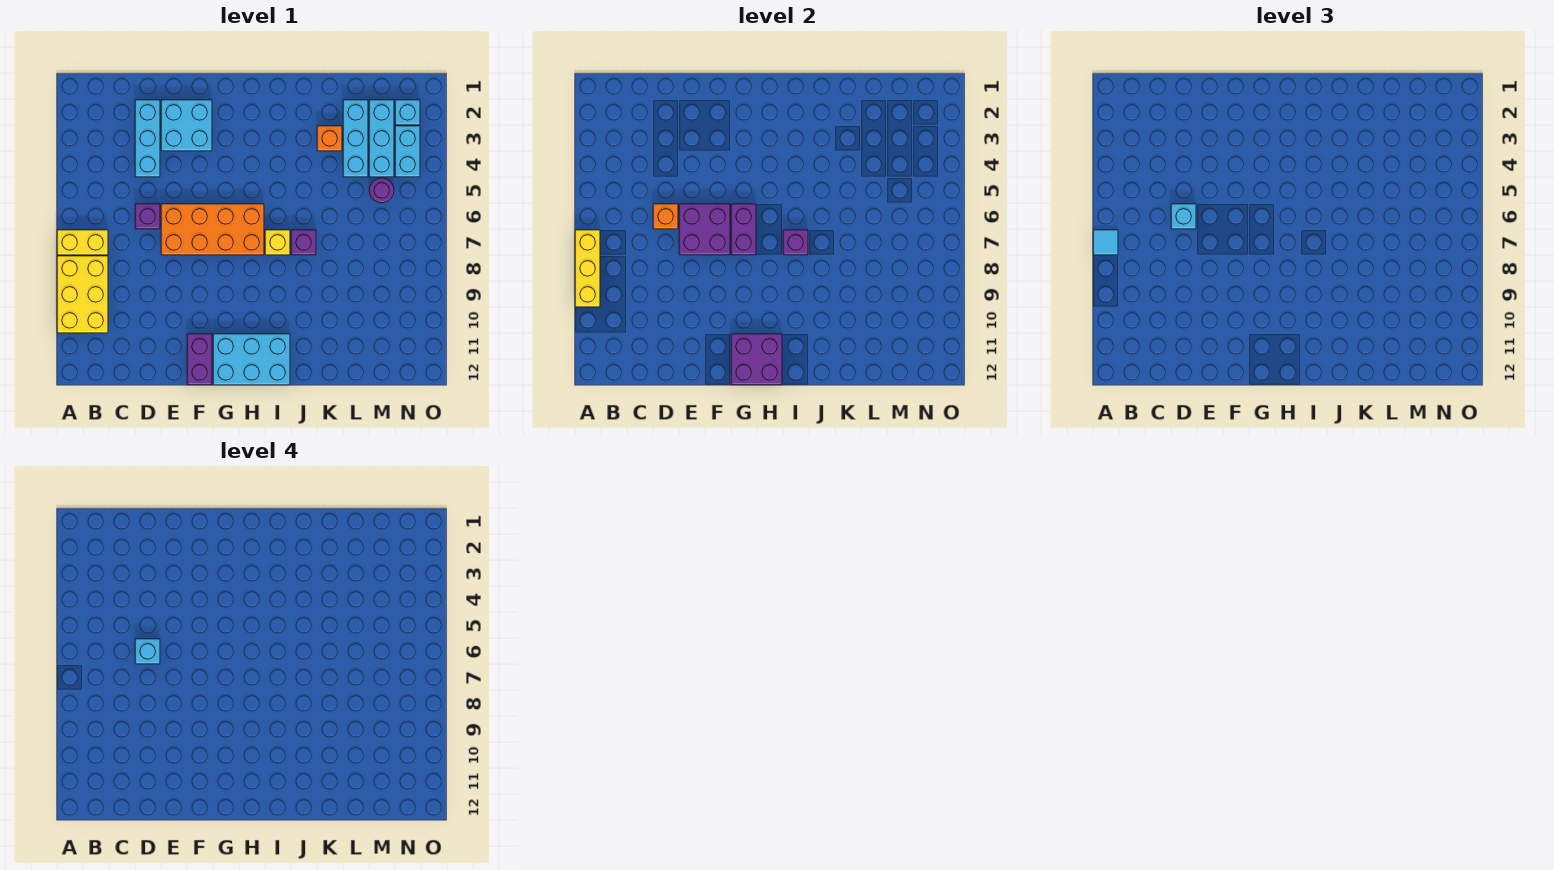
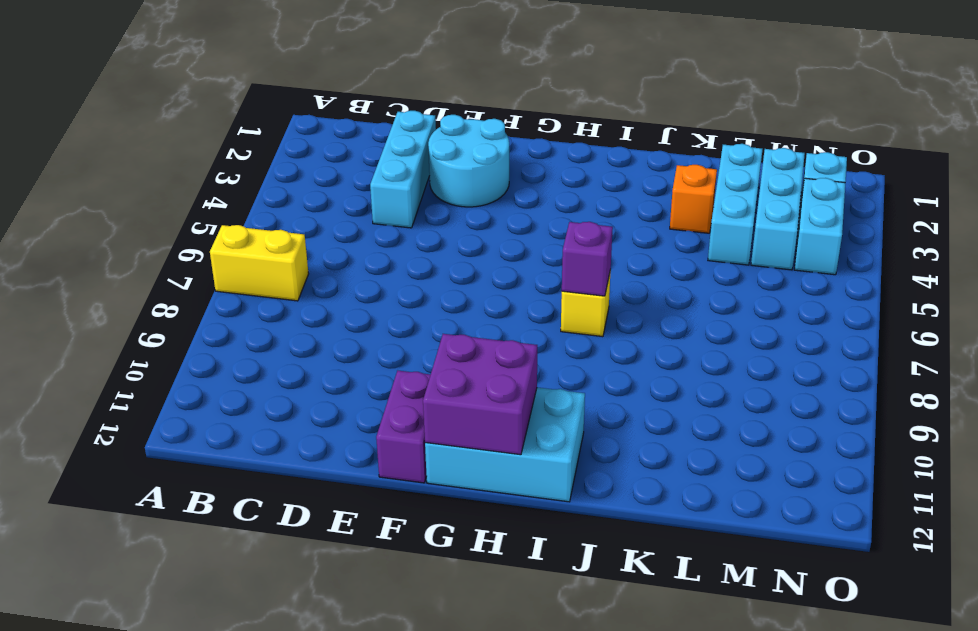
cyan round brick E2:F3 level 1 -> cyan brick E2:F3 level 1
none -> yellow brick A8:B10 level 1
none -> purple brick D6 level 1
none -> orange brick E6:H7 level 1

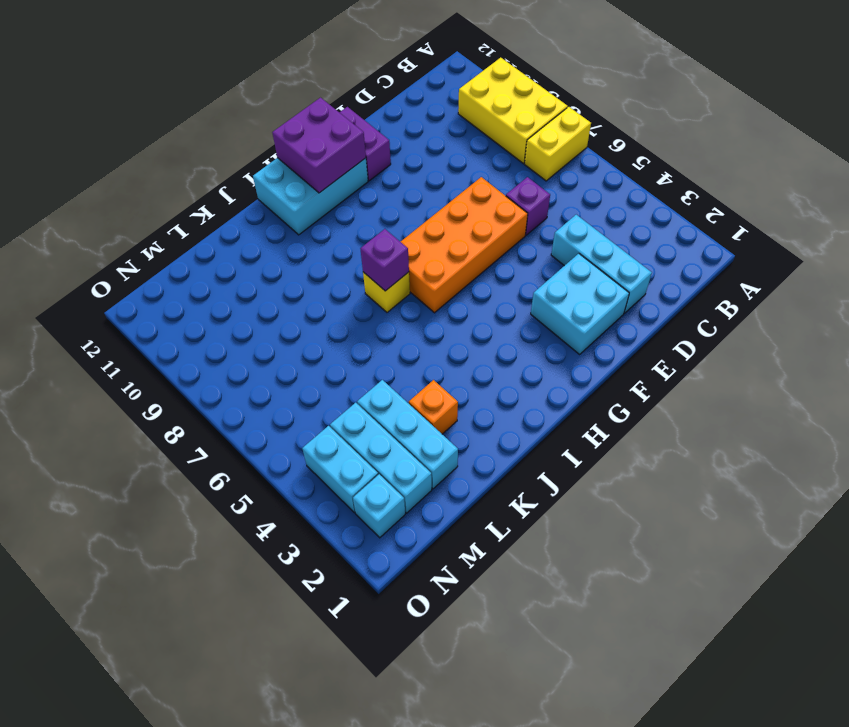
none -> purple brick J7 level 1
none -> purple round brick M5 level 1
none -> yellow brick A7:A9 level 2

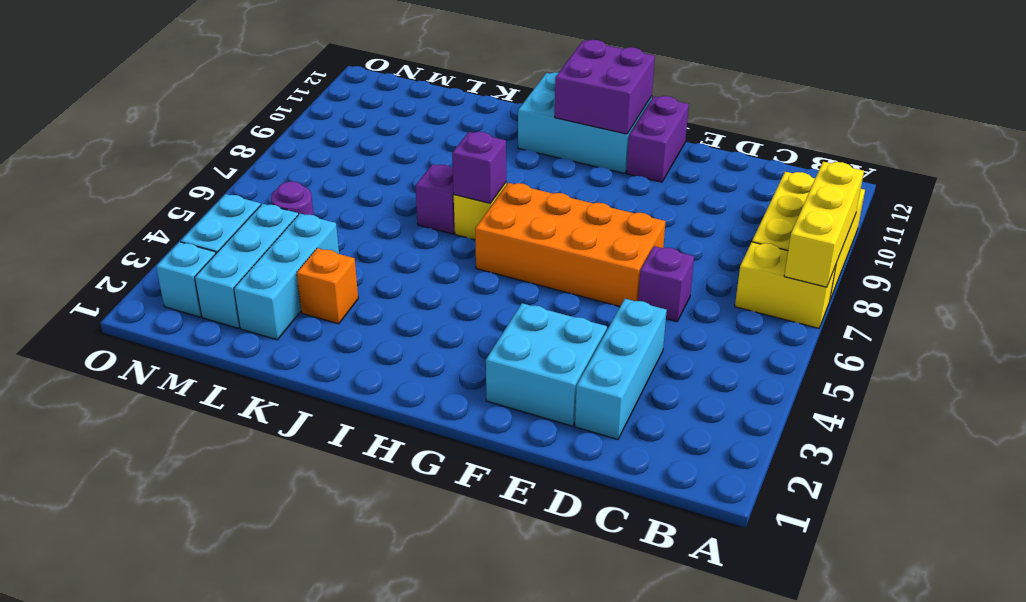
none -> orange brick D6 level 2
none -> purple brick E6:F7 level 2
none -> purple brick G6:G7 level 2

